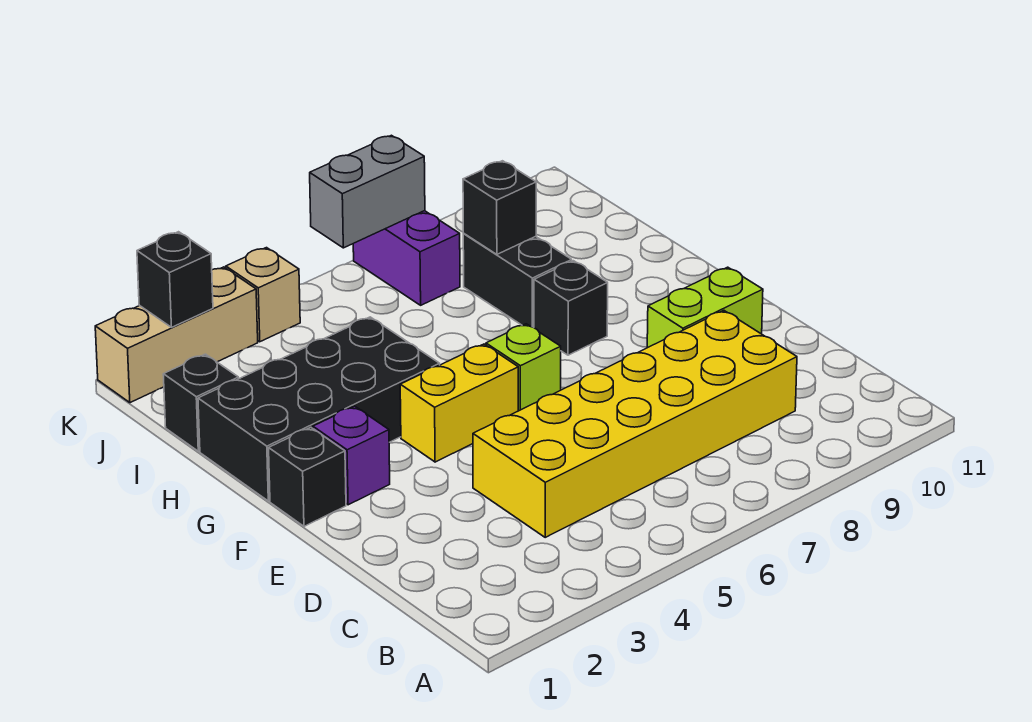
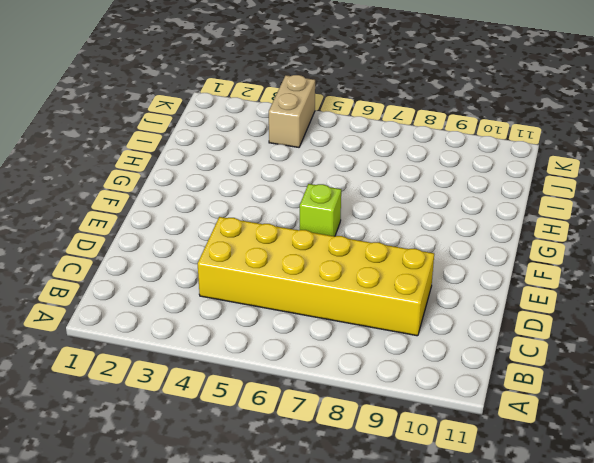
tan brick J4:K4 level 1 -> tan brick K4 level 1
none -> lime brick E9:E10 level 1
none -> black brick F1 level 1
none -> purple brick F2 level 1

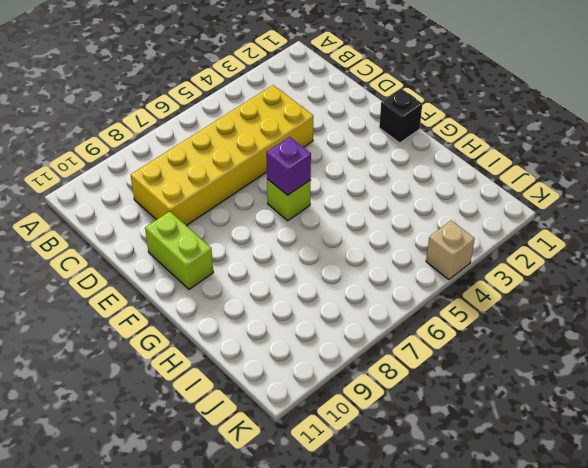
lime brick E10:F10 level 1 -> lime brick E9:E10 level 1
purple brick F6 level 2 -> purple brick F2 level 1
none -> yellow brick F4:F5 level 1
none -> black brick G1:H4 level 1
none -> black brick G8 level 1

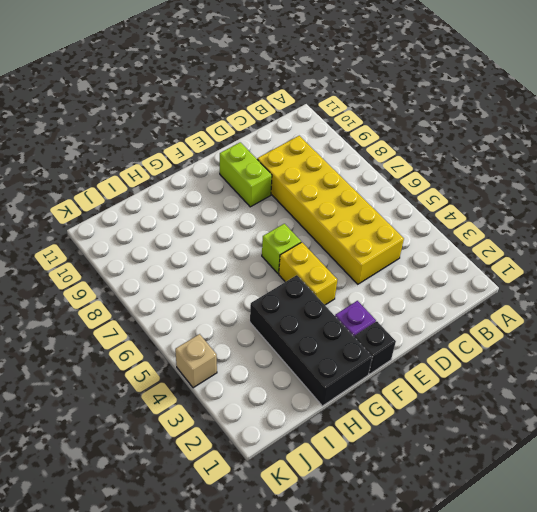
none -> black brick G8 level 1
none -> black brick H8:I8 level 1
none -> black brick I1 level 1

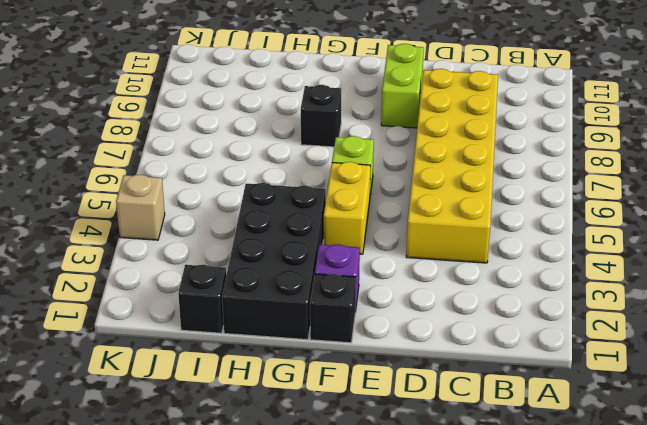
none -> black brick H8:I8 level 1
none -> purple brick J7:K7 level 1
none -> tan brick K1:K3 level 1

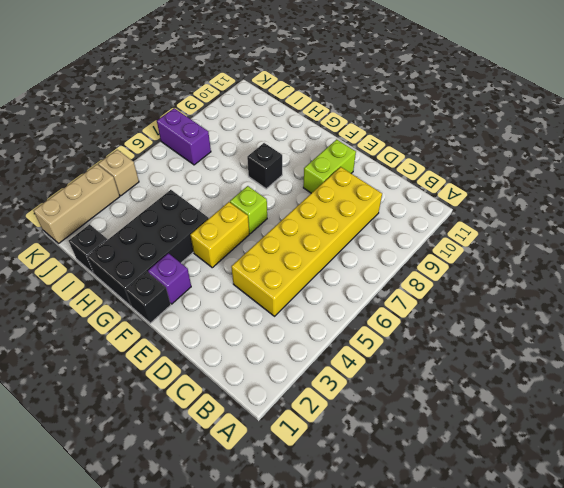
none -> black brick H8:I8 level 1
none -> black brick I8 level 2
none -> black brick K2 level 2

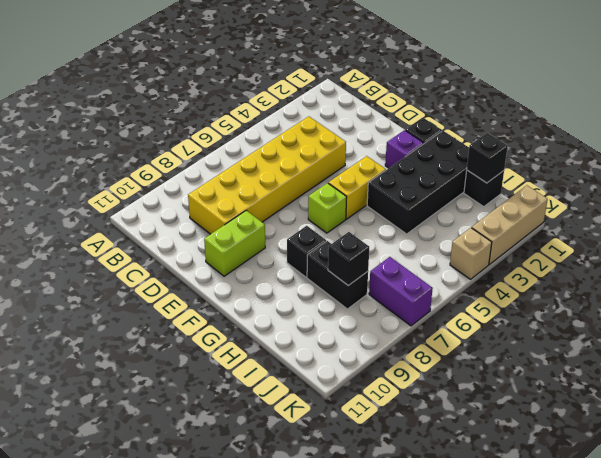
black brick I1 level 2 -> black brick K2 level 2
none -> grey brick K6:K7 level 2

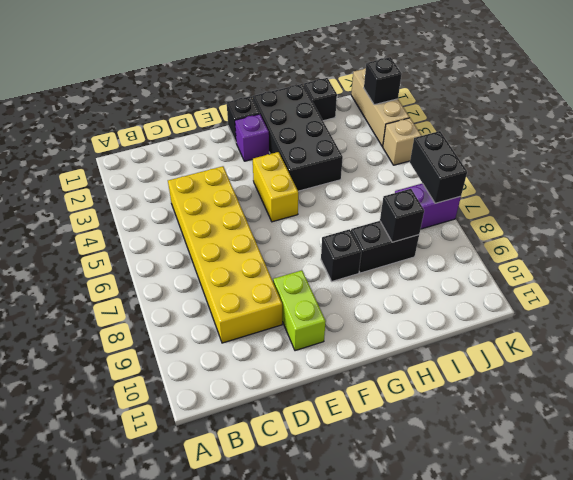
black brick K6:K7 level 2 -> grey brick K6:K7 level 2
none -> lime brick F6 level 1

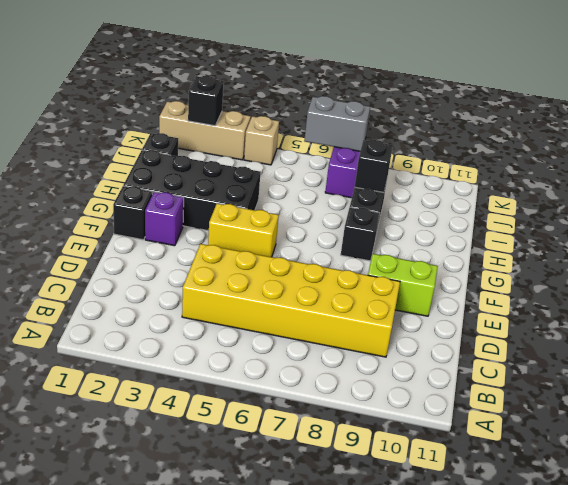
none -> lime brick F6 level 1

